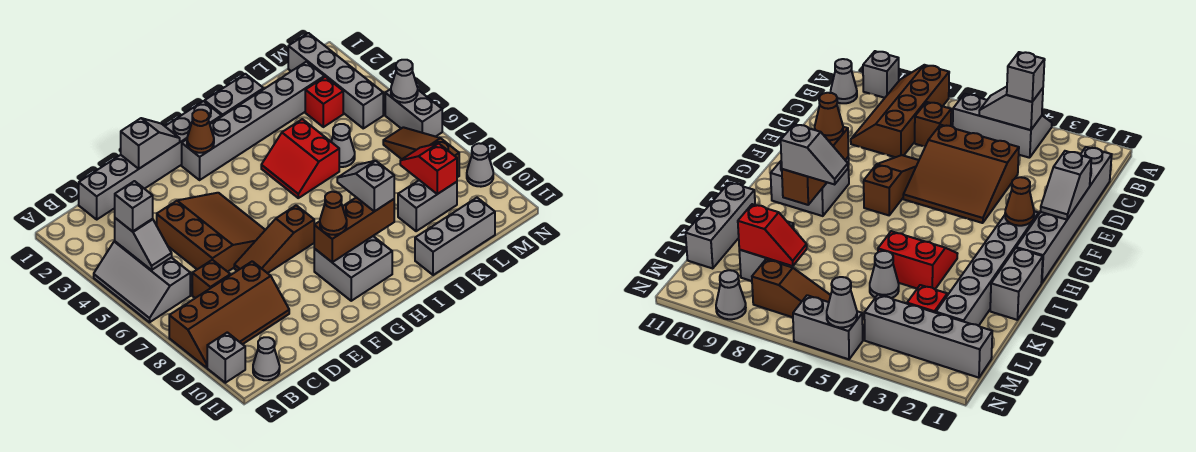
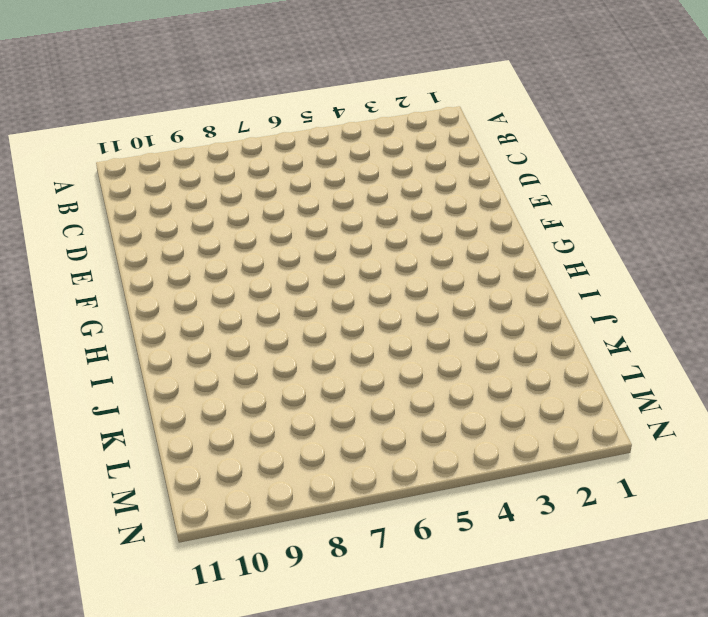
none -> grey slope A4:B6 level 1 top B
none -> brown slope A8:D9 level 1 top 8
none -> grey brick A10 level 1

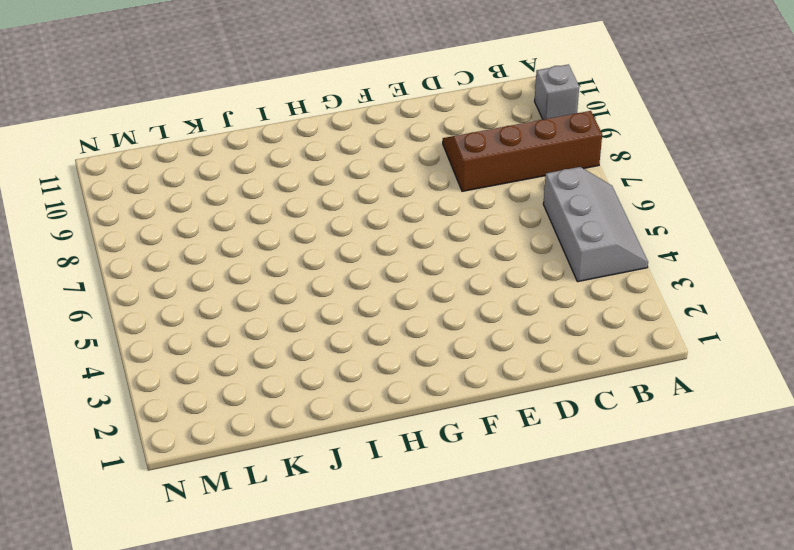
none -> grey cone B11 level 1
none -> grey brick C1:H1 level 1
none -> brown brick C7 level 1

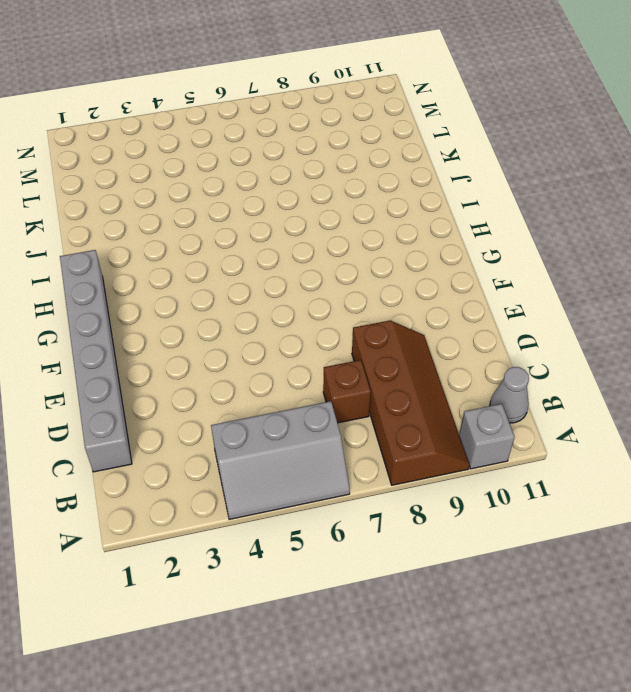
none -> brown slope D4:F6 level 1 top D
none -> brown slope E7:G7 level 1 top G
none -> grey brick G2:L2 level 1

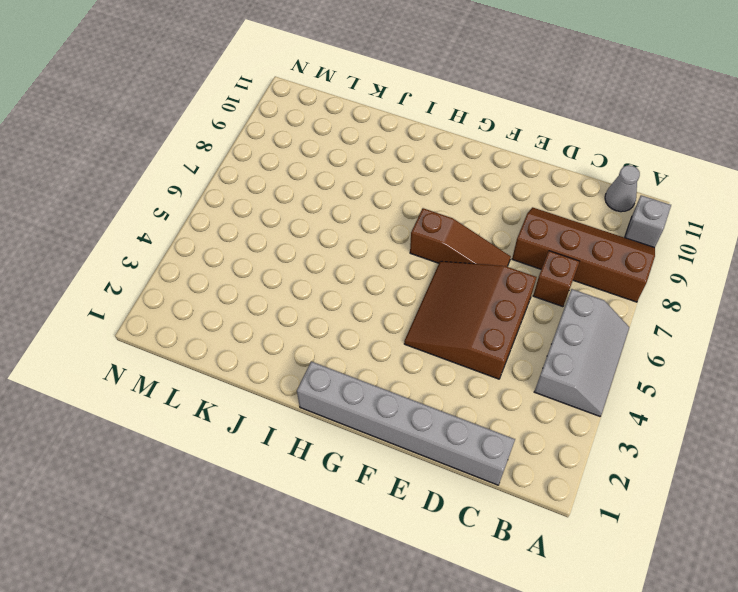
none -> grey brick G2:L2 level 1
none -> grey brick G9:H10 level 1
none -> grey brick I1:J1 level 1

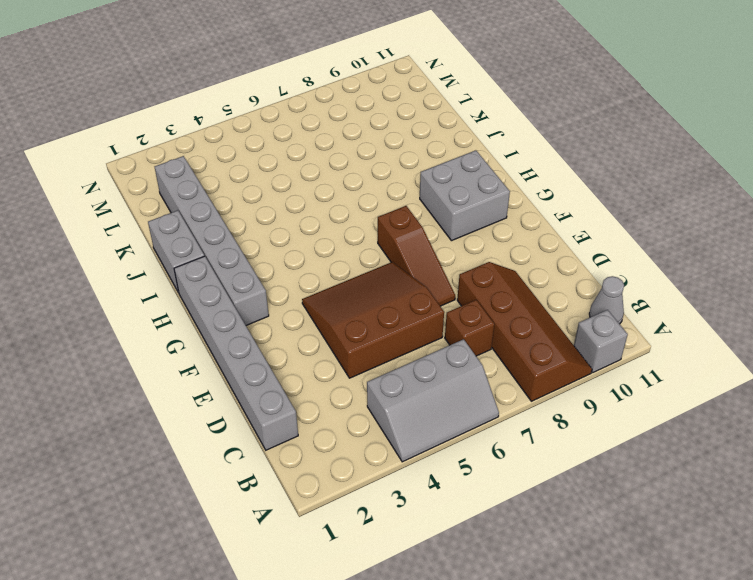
none -> red slope I4:J5 level 1 top J
none -> grey brick J11:L11 level 1
none -> grey cone K5 level 1

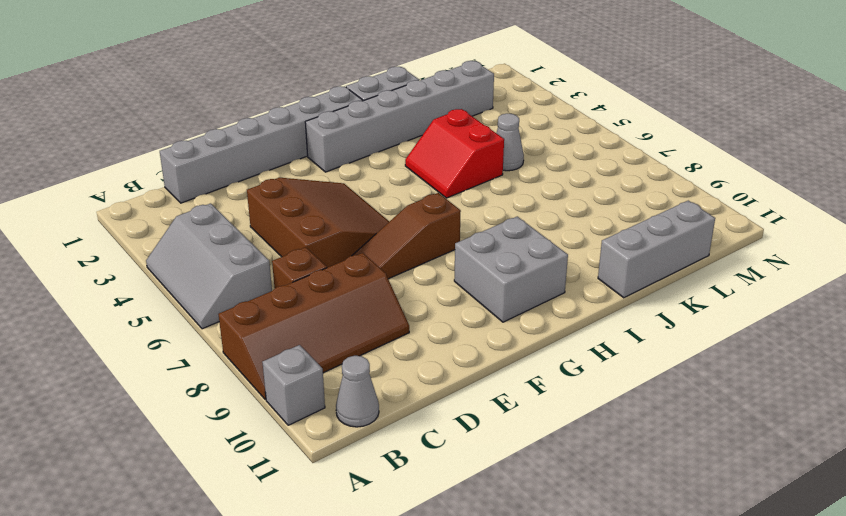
none -> grey brick K9:L9 level 1
none -> red brick L3 level 1
none -> grey brick M1:M4 level 1

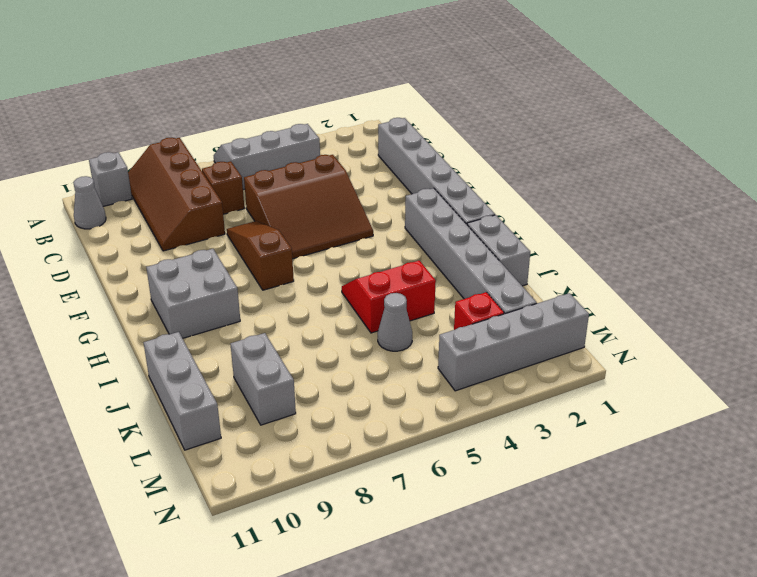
none -> brown slope M6:M8 level 1 top 8
none -> grey brick N5:N6 level 1
none -> grey cone N9 level 1

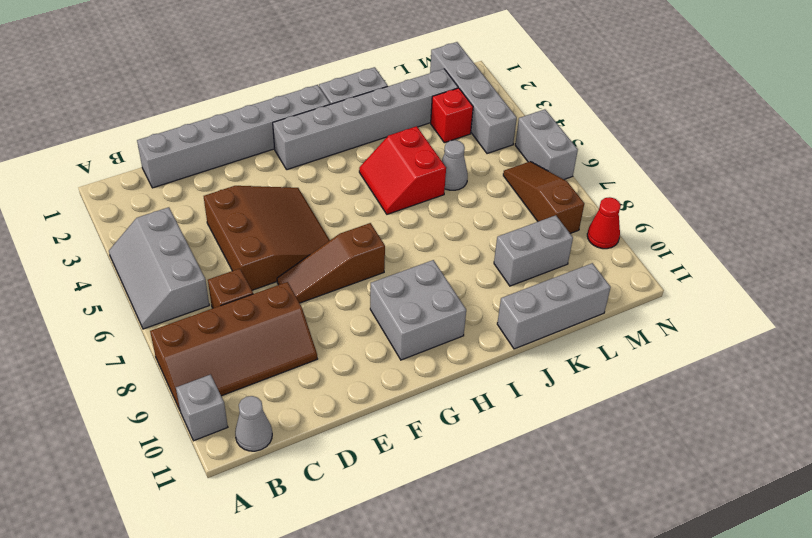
red cone N9 level 1 -> grey cone N9 level 1
none -> grey slope B4:B5 level 2 top 4
none -> grey slope E1:F1 level 2 top E
none -> brown cone G2 level 2

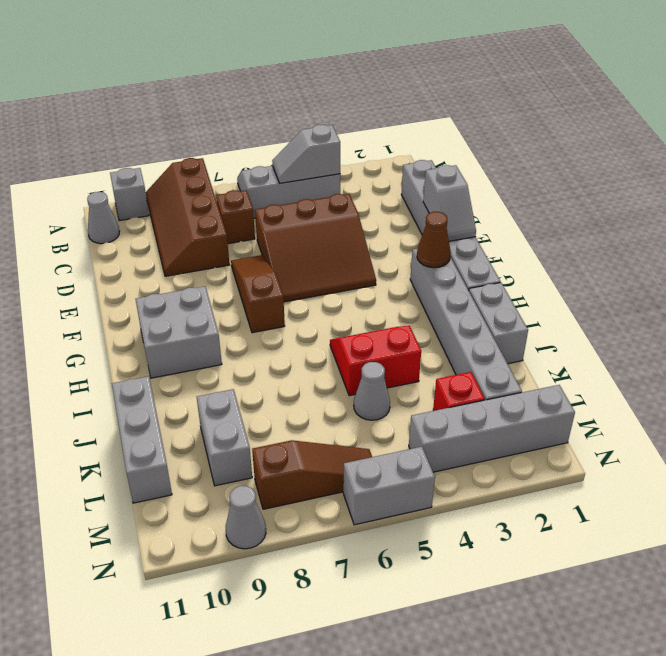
none -> brown brick G9:I9 level 2
none -> red slope L8:L9 level 2 top 9
none -> grey cone N5 level 2

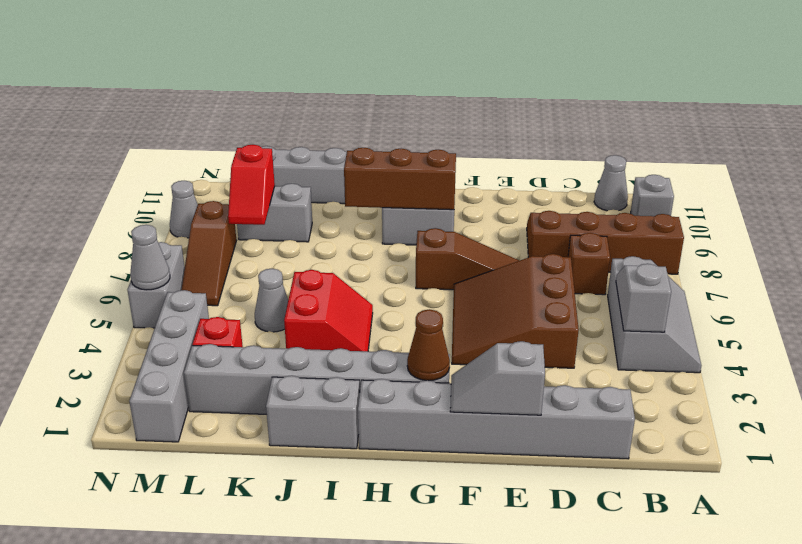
none -> grey brick B4 level 3
none -> brown cone G9 level 3
none -> grey slope I8:I9 level 3 top 9

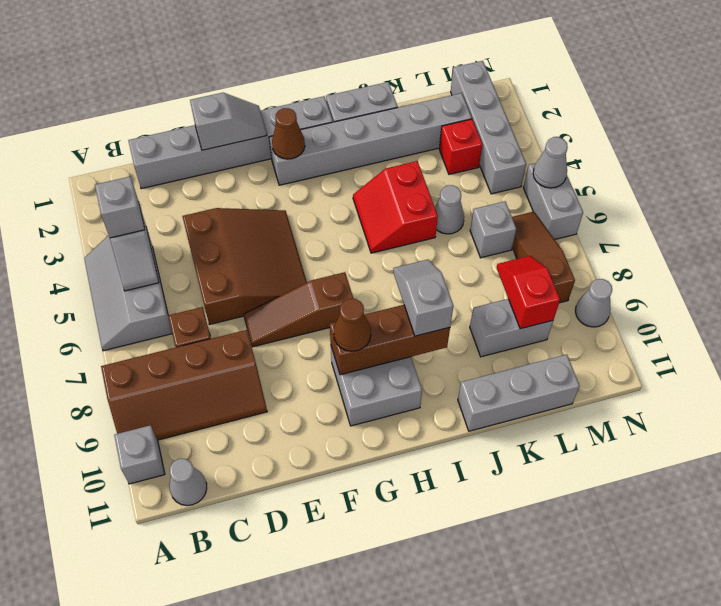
grey brick L6 level 1 -> none

